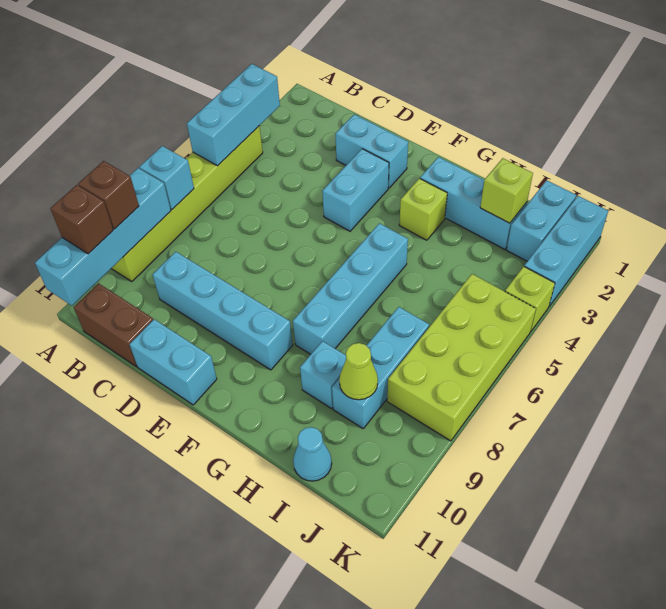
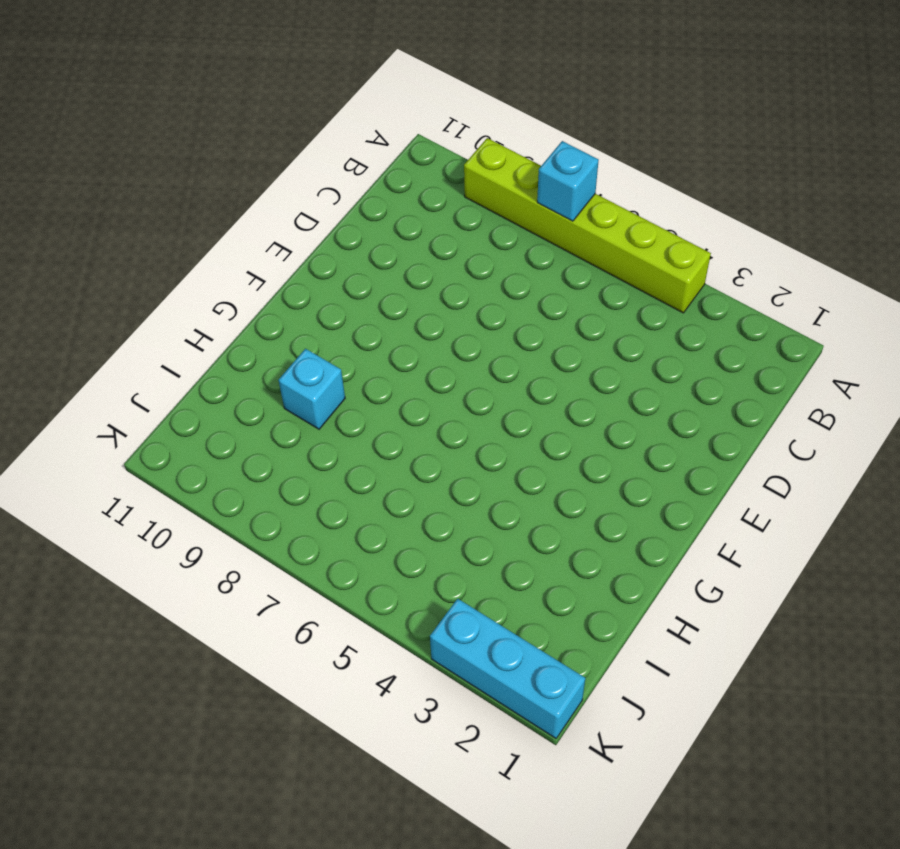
none -> brown brick B11:C11 level 1
none -> cyan brick C9:F9 level 1
none -> cyan brick D2:E2 level 1

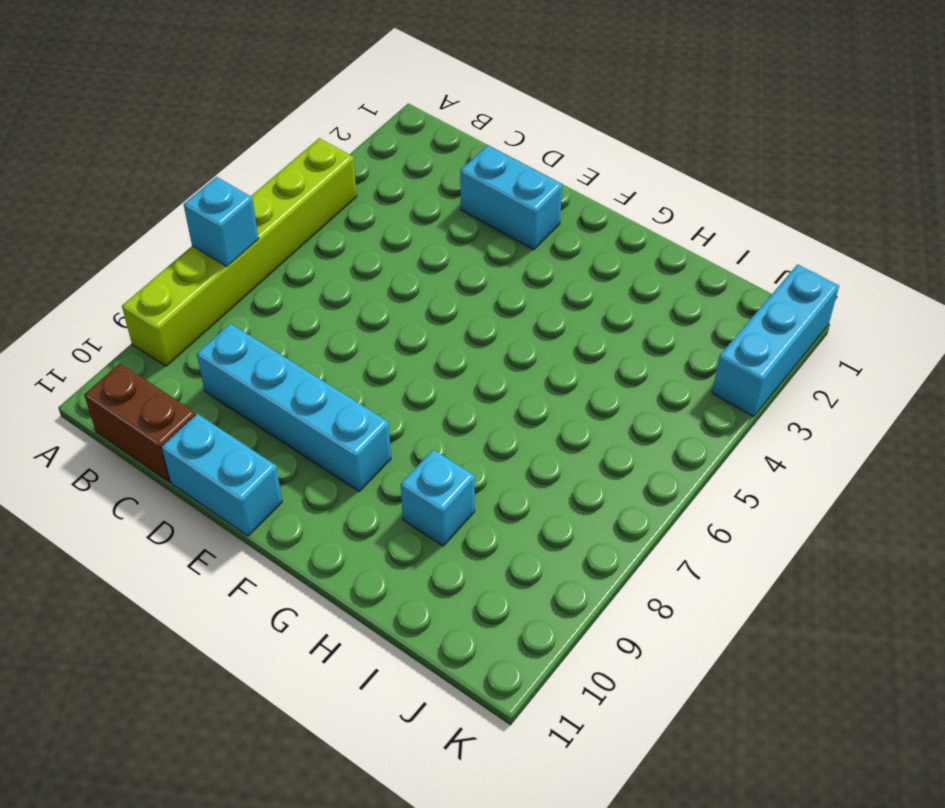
none -> cyan brick E3:E4 level 1
none -> cyan brick G2:I2 level 1
none -> lime brick G3 level 1

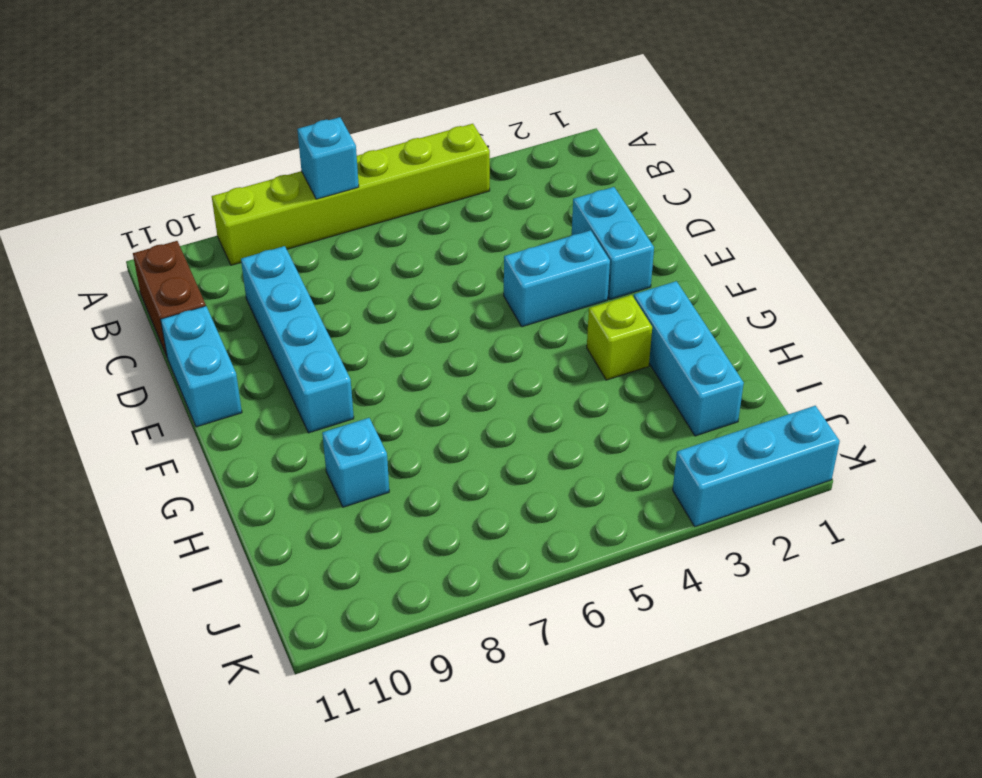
none -> cyan brick G5:G8 level 1
none -> cyan brick I7:I9 level 1
none -> cyan cone I11 level 1

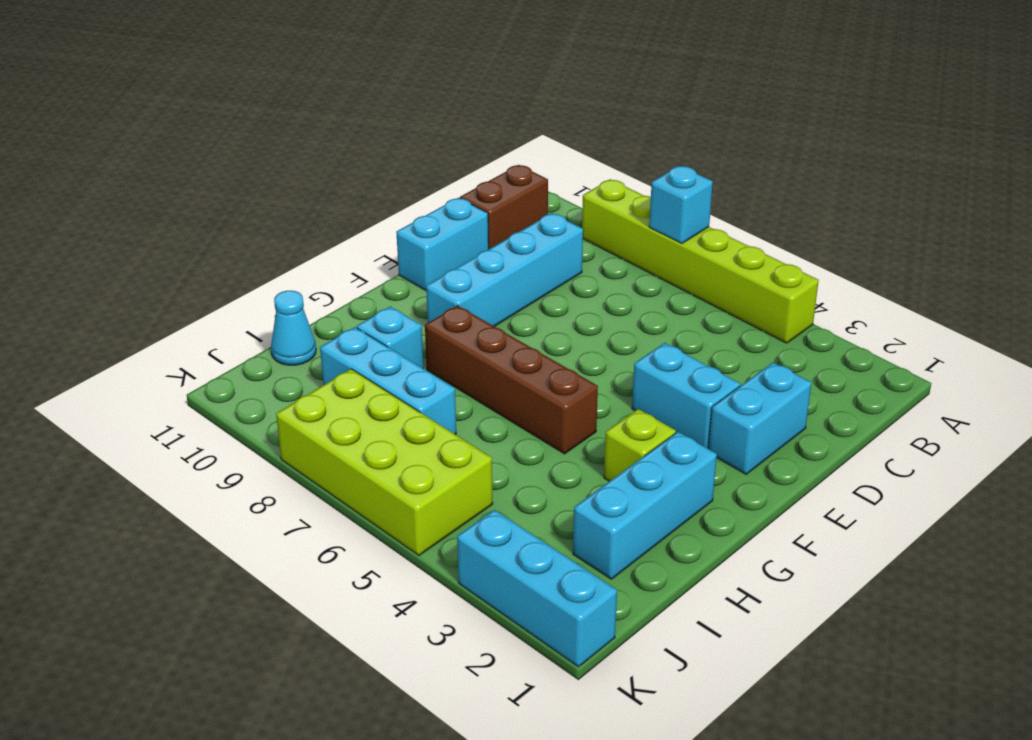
brown brick G5:G8 level 1 -> cyan brick G5:G8 level 1
none -> cyan brick J1:J2 level 1
none -> lime brick K4 level 1
none -> cyan brick A3:A5 level 2

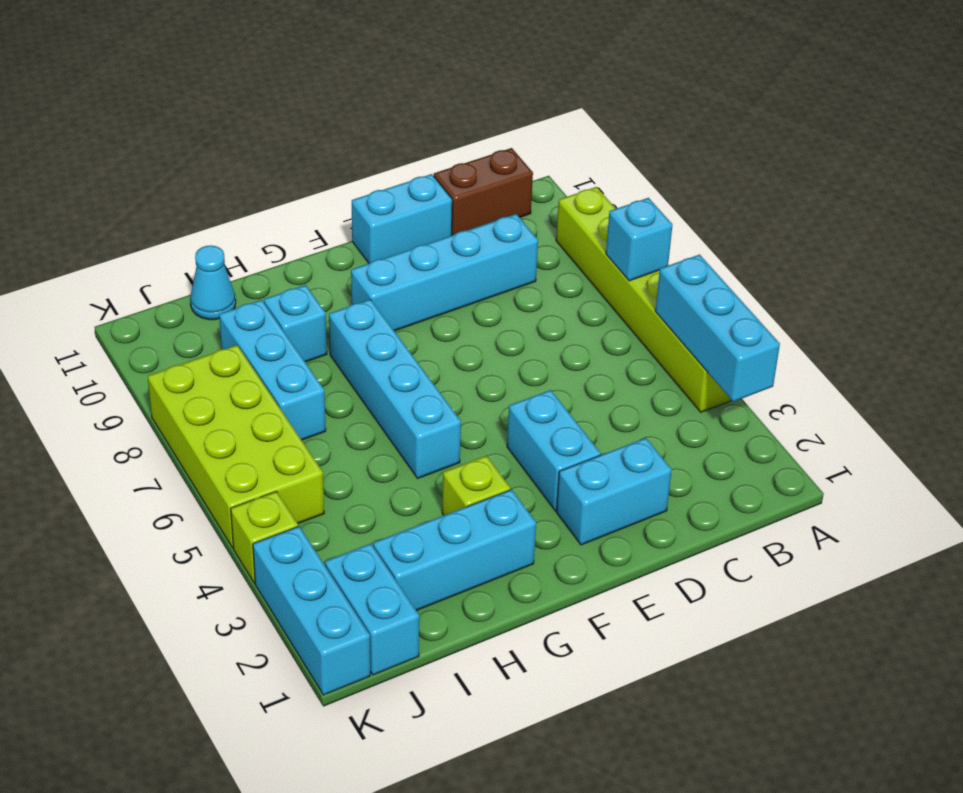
none -> cyan brick A8:A11 level 2
none -> lime brick I2 level 2
none -> lime cone I9 level 2

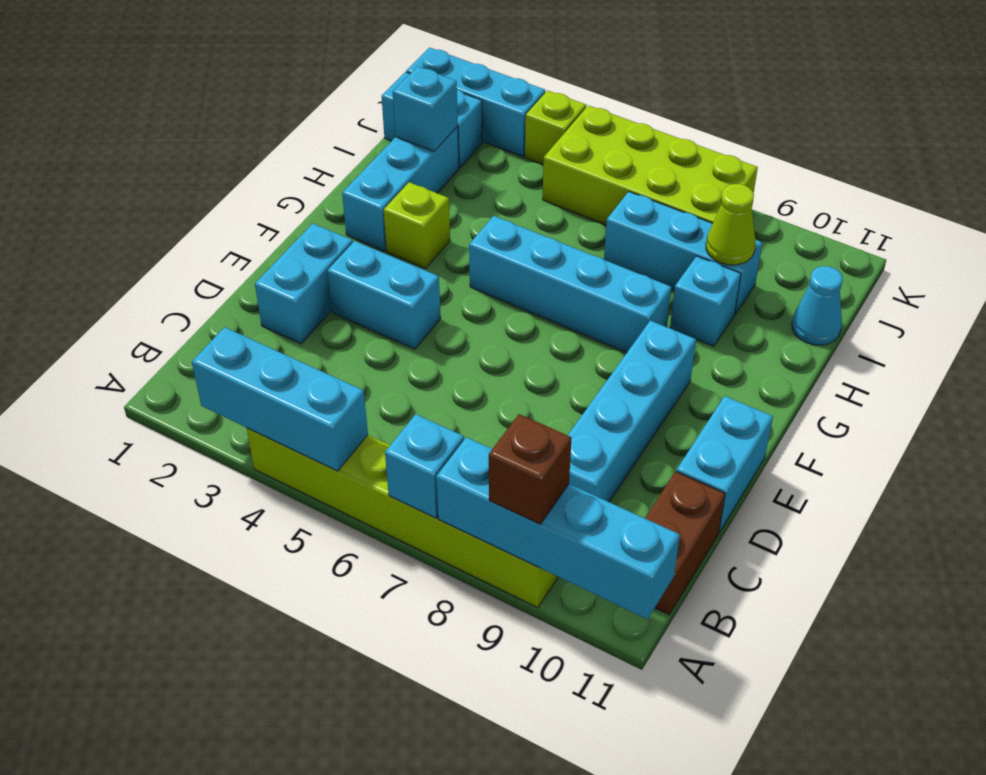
cyan brick I2 level 2 -> lime brick I2 level 2
none -> brown brick A10 level 3

